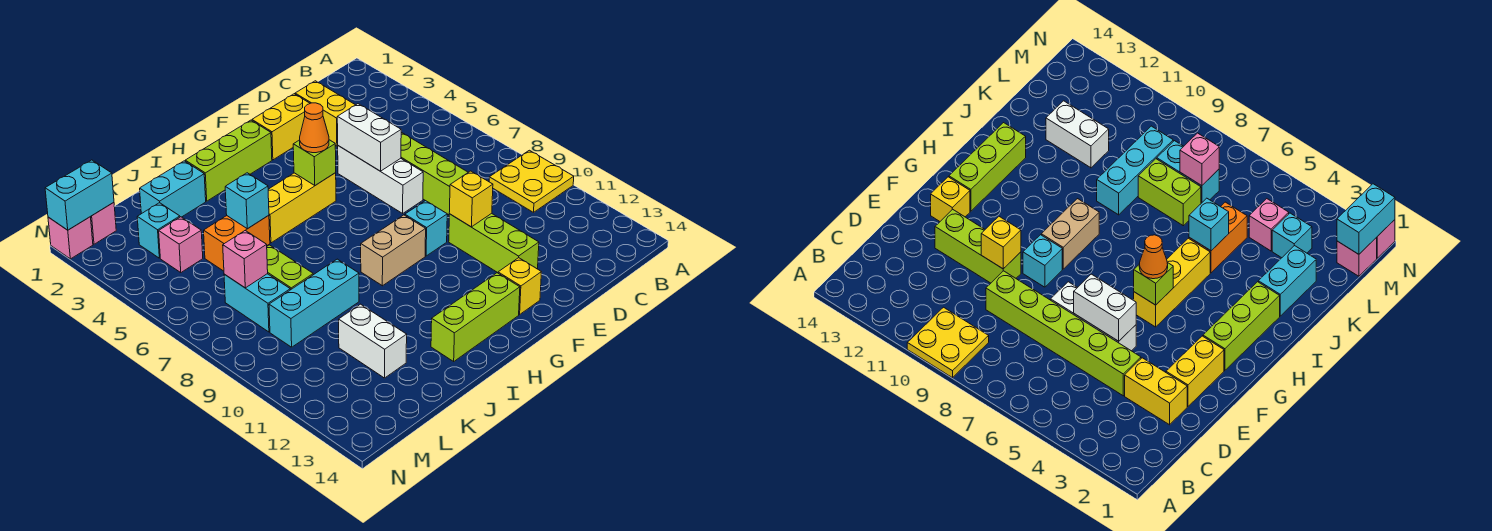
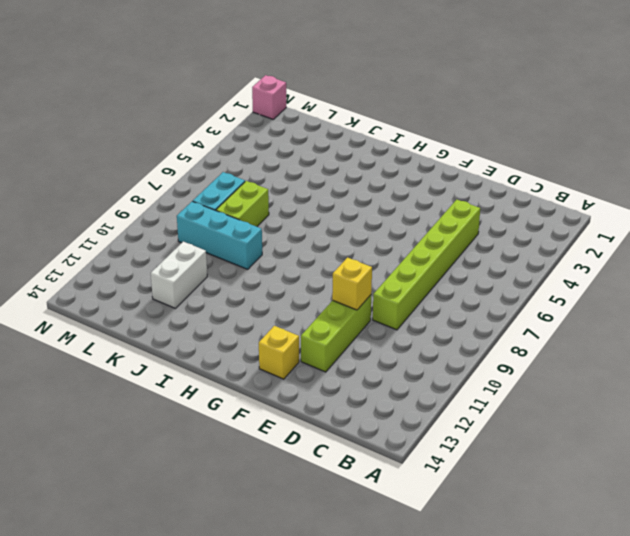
none -> yellow plate A9:B10 level 1
none -> yellow brick D2:D3 level 1
none -> yellow brick E2:F2 level 1

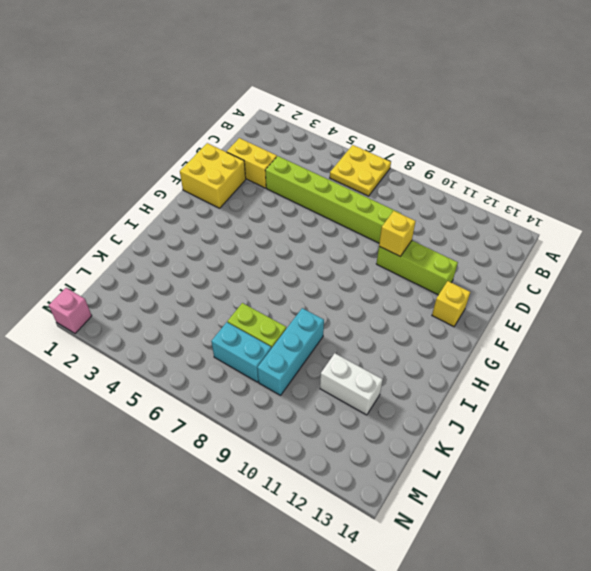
yellow plate A6:B7 level 1 -> yellow plate A9:B10 level 1
yellow brick E1:F2 level 1 -> yellow brick E2:F2 level 1
none -> white brick E5:E7 level 1
none -> cyan brick F9 level 1
none -> lime brick G2:I2 level 1

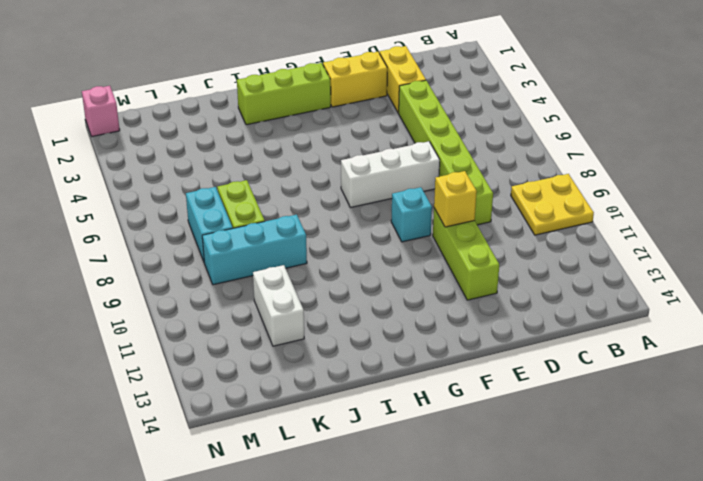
white brick E7:G7 level 1 -> white brick E5:E7 level 1
none -> yellow brick F13 level 1
none -> yellow brick G5:I5 level 1
none -> tan brick G9:H9 level 1

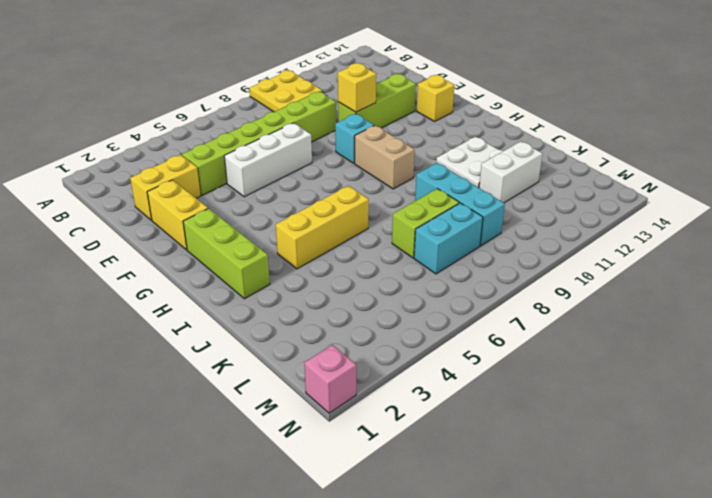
yellow brick I4:I6 level 1 -> yellow brick G5:I5 level 1
white plate I11:J12 level 1 -> none
none -> lime brick G13:I13 level 1
none -> cyan brick J2:K2 level 1
none -> orange brick J5:K5 level 1

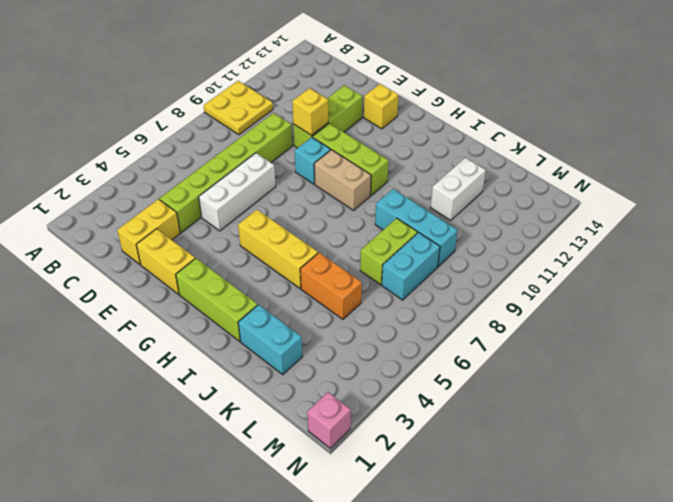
lime brick F10:H10 level 1 -> lime brick G13:I13 level 1
none -> cyan brick L3 level 1
none -> pink brick L4 level 1
none -> pink brick M1 level 1

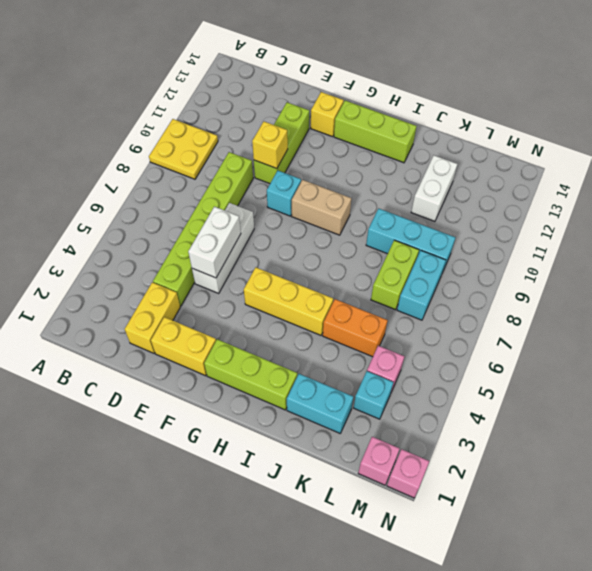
none -> lime brick G5 level 2
none -> cyan brick J5 level 2
none -> pink brick L7 level 2

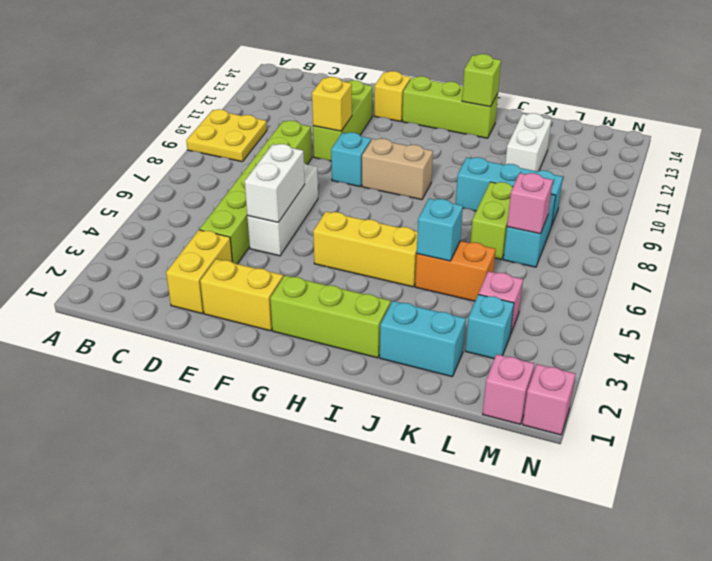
lime brick I13 level 2 -> lime brick G5 level 2
none -> cyan brick M1:N1 level 2
none -> orange cone G5 level 3

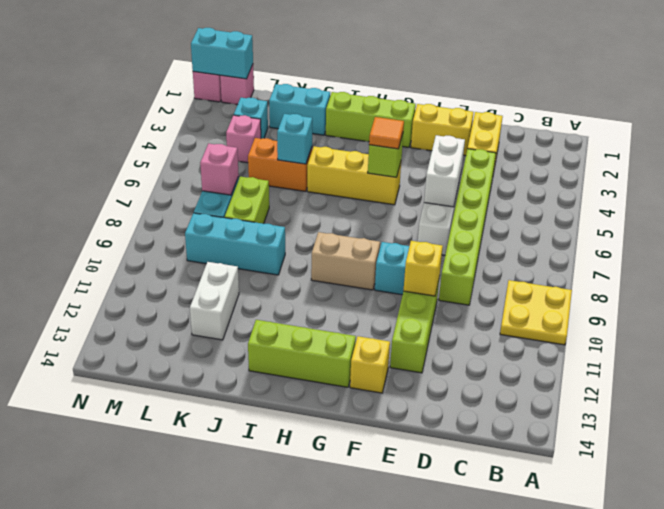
orange tile G5 level 3 -> orange cone G5 level 3

